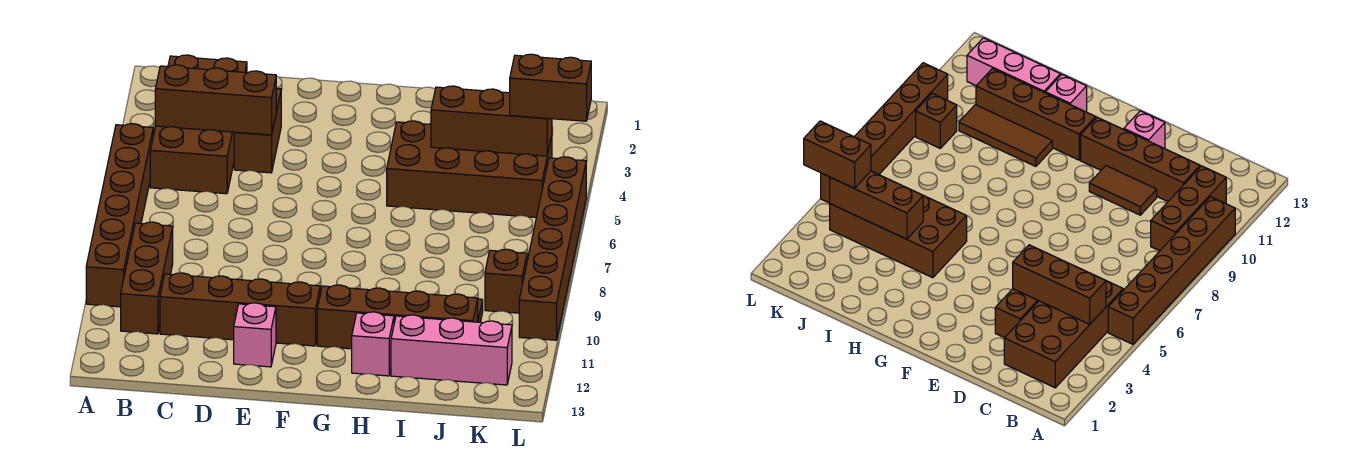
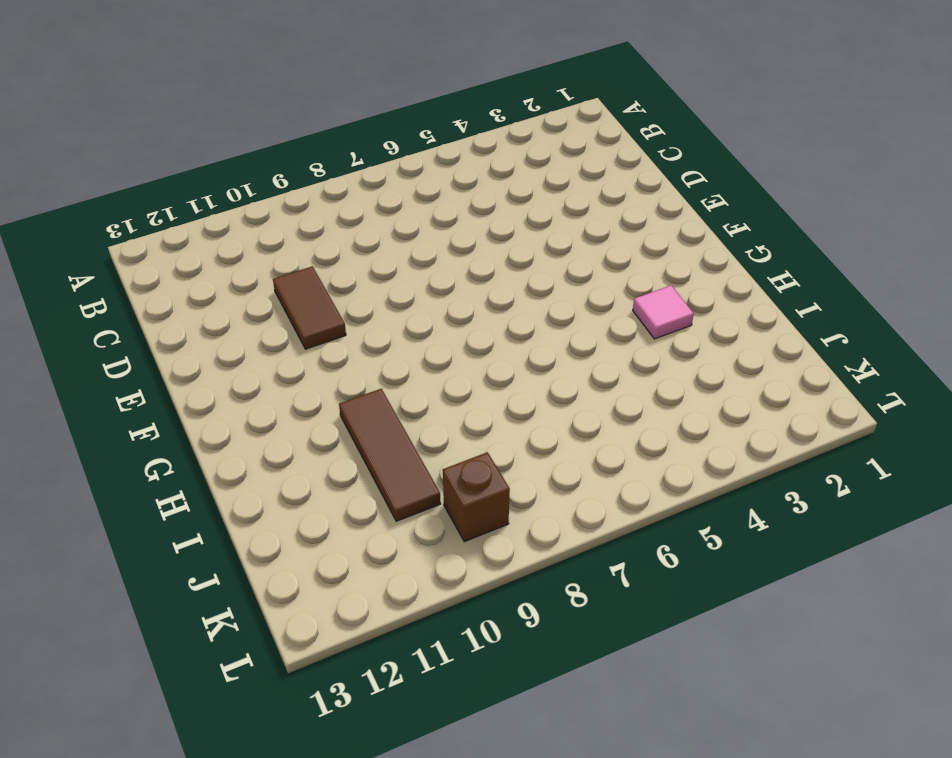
pink tile H3 level 1 -> none
none -> brown brick A5:A10 level 1
none -> brown brick B2:C5 level 1
none -> brown brick B9:B11 level 1

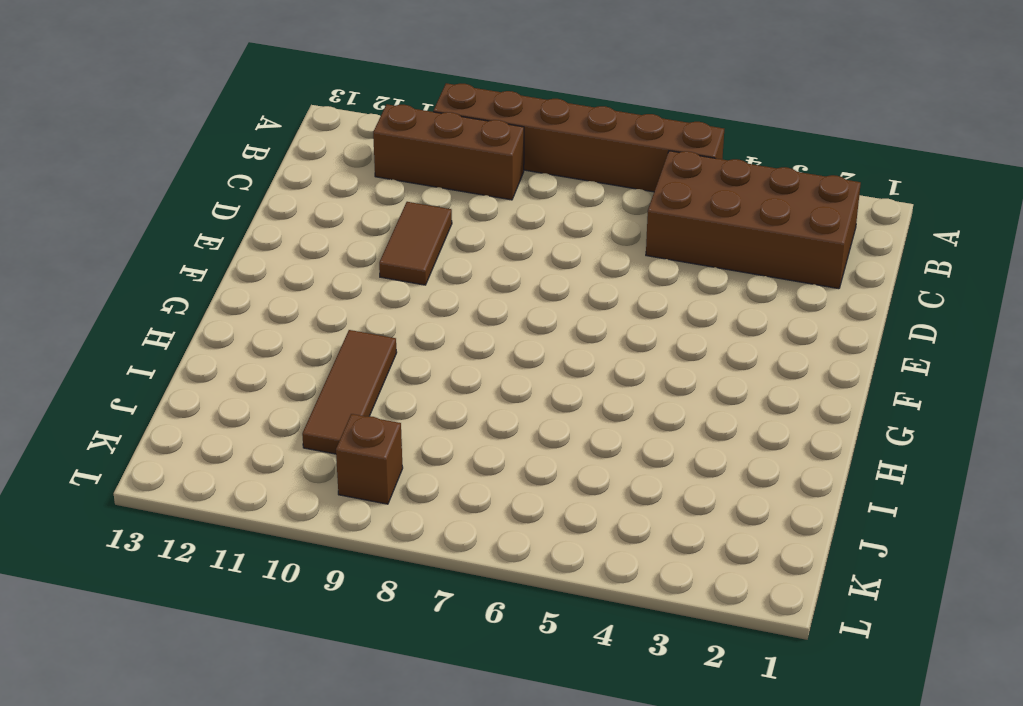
none -> brown brick C11:F11 level 1
none -> brown brick D3:D4 level 1
none -> pink brick E12 level 1

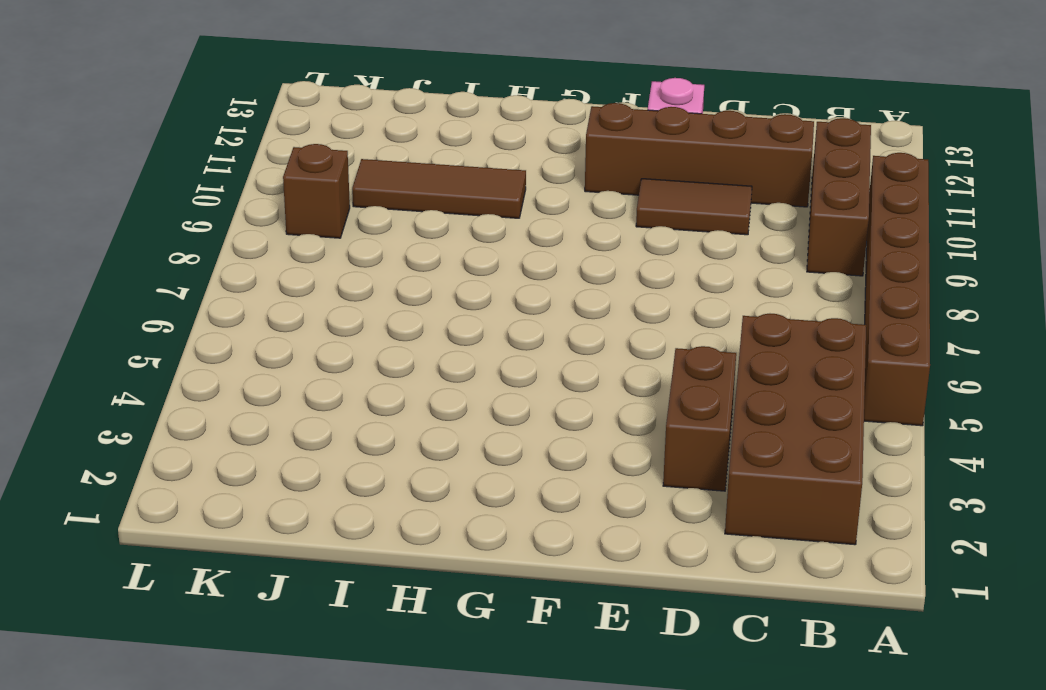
none -> brown brick G11:J11 level 1
none -> brown brick H4:K5 level 1
none -> pink brick H12 level 1

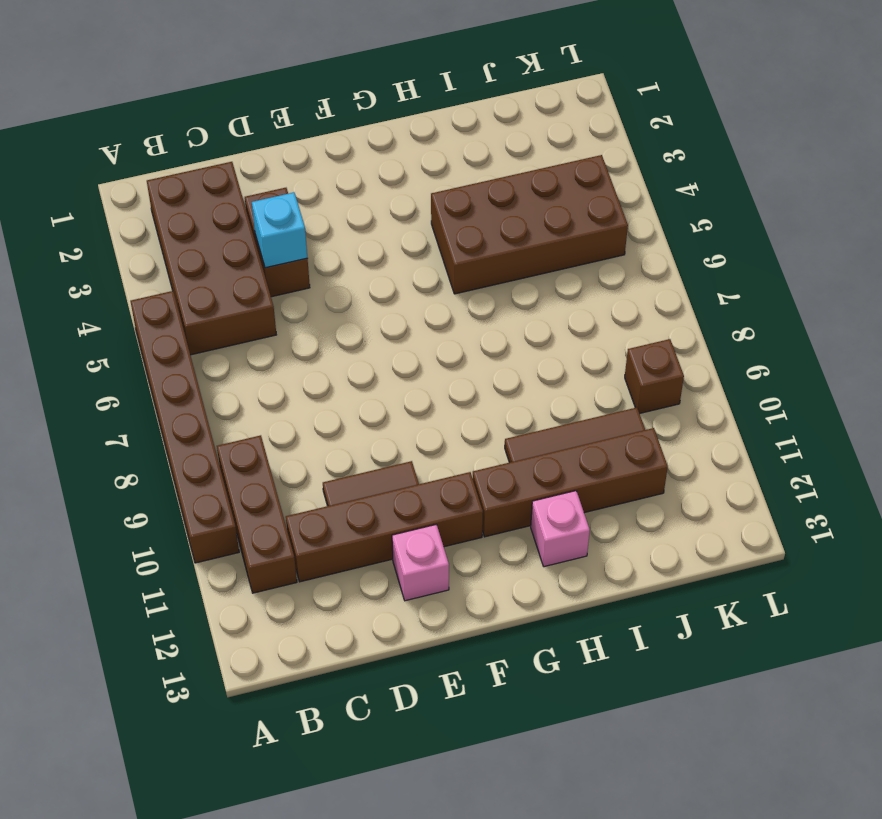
cyan brick D4 level 2 -> brown brick B4:D4 level 2
none -> pink brick I12:K12 level 1
none -> brown brick L5:L10 level 1
none -> brown brick I4:K4 level 2

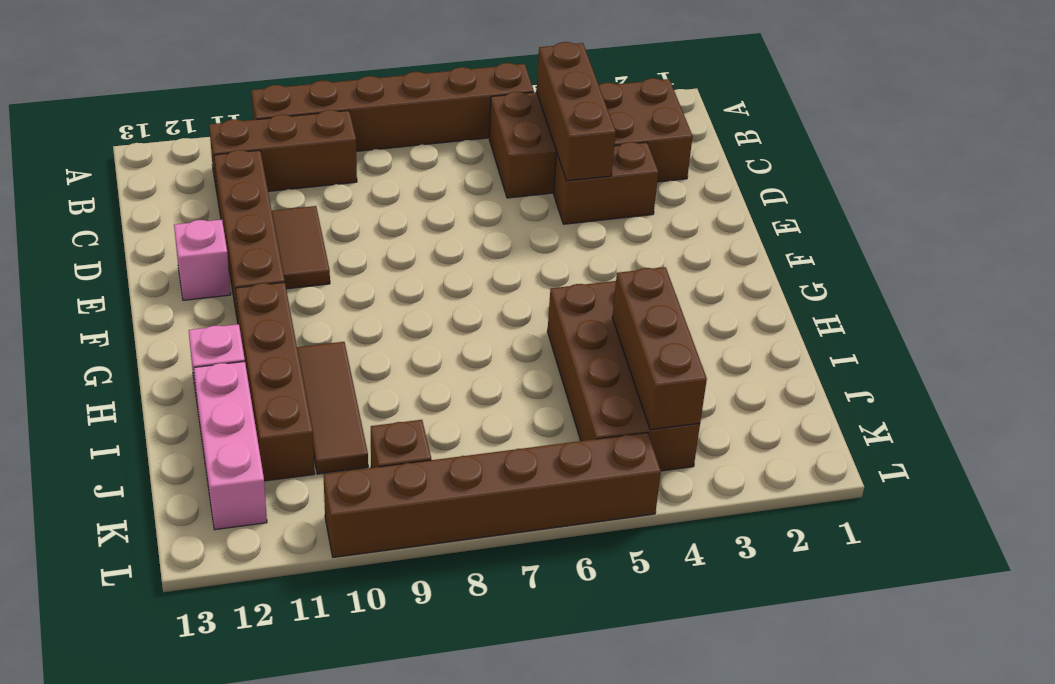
none -> brown brick K4:L4 level 3

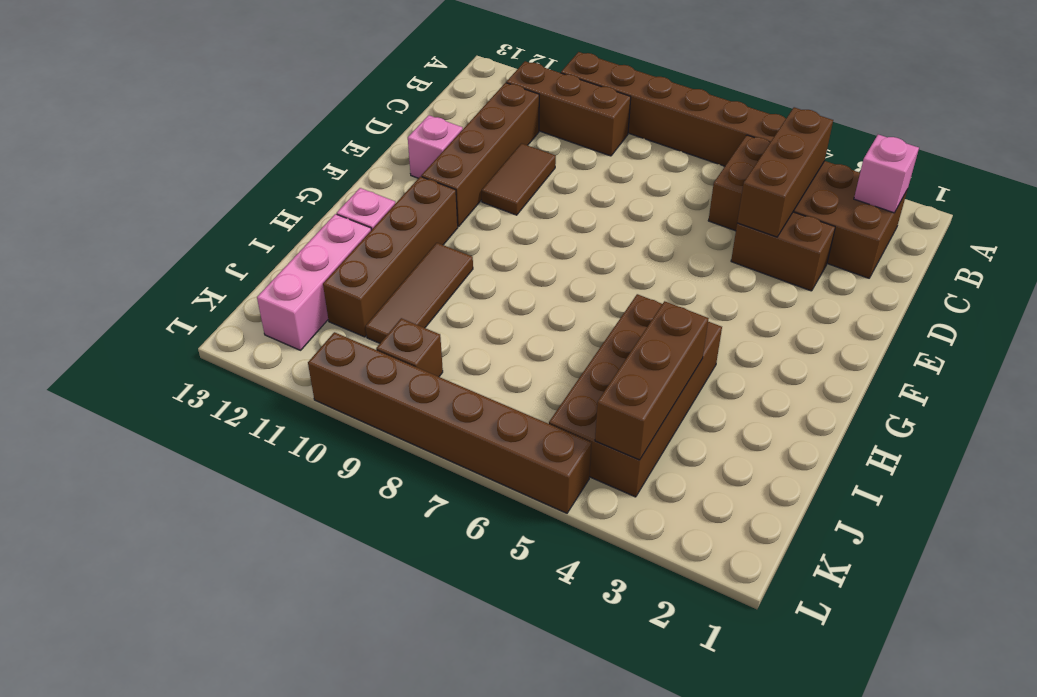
pink brick B2 level 2 -> none
none -> brown brick K4:L4 level 3

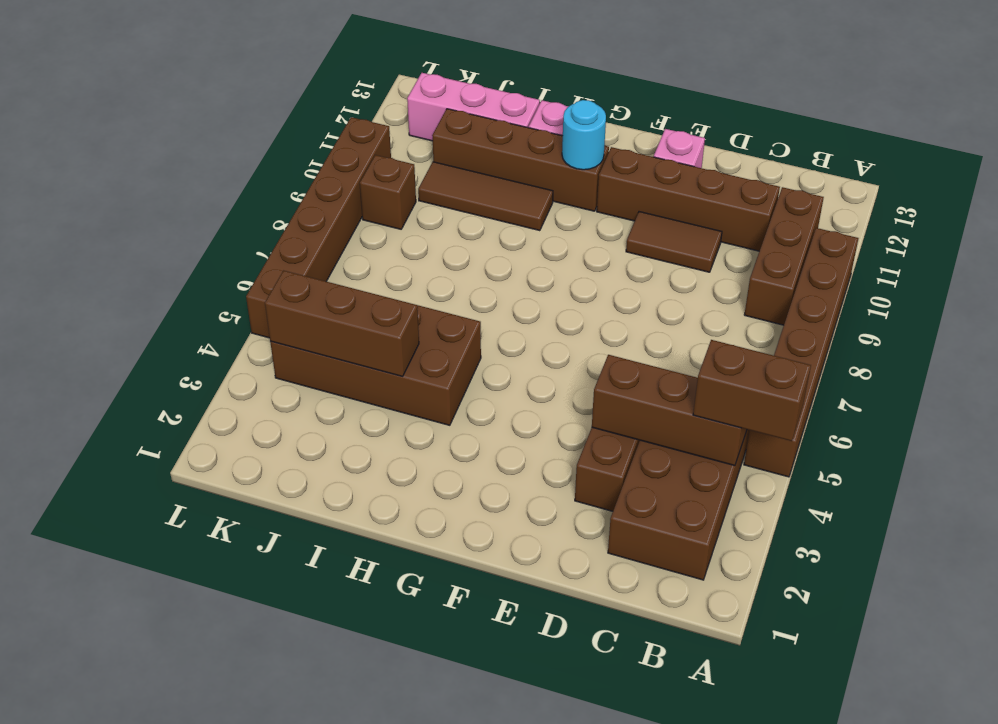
brown brick A4:B4 level 3 -> brown brick K4:L4 level 3
cyan round brick G11 level 2 -> none

